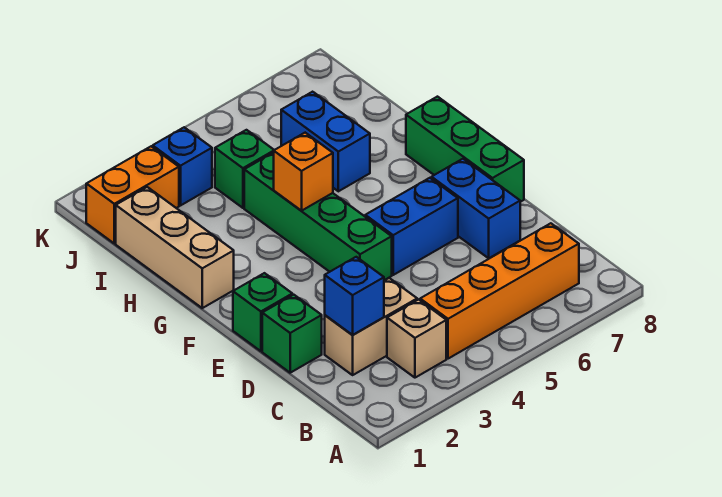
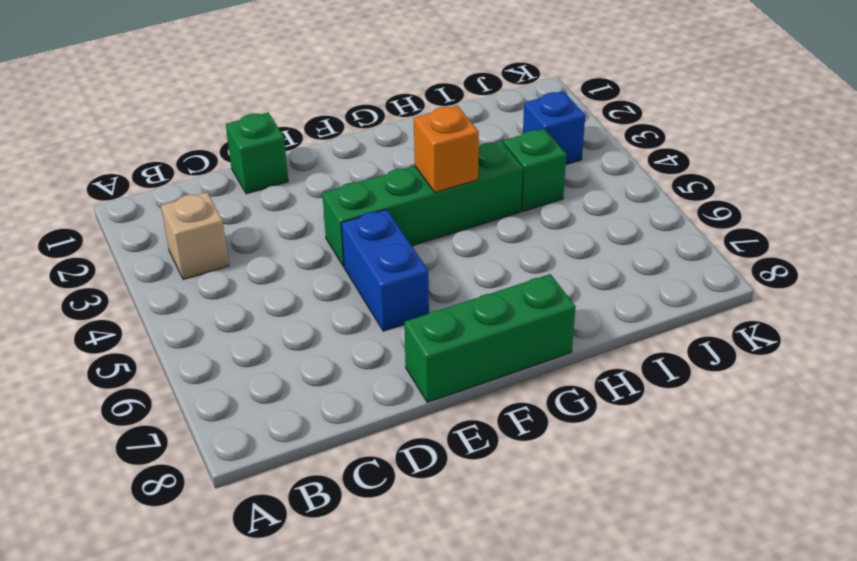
none -> orange brick B4:B7 level 1
none -> tan brick C2:C3 level 1
none -> blue brick D7:E7 level 1

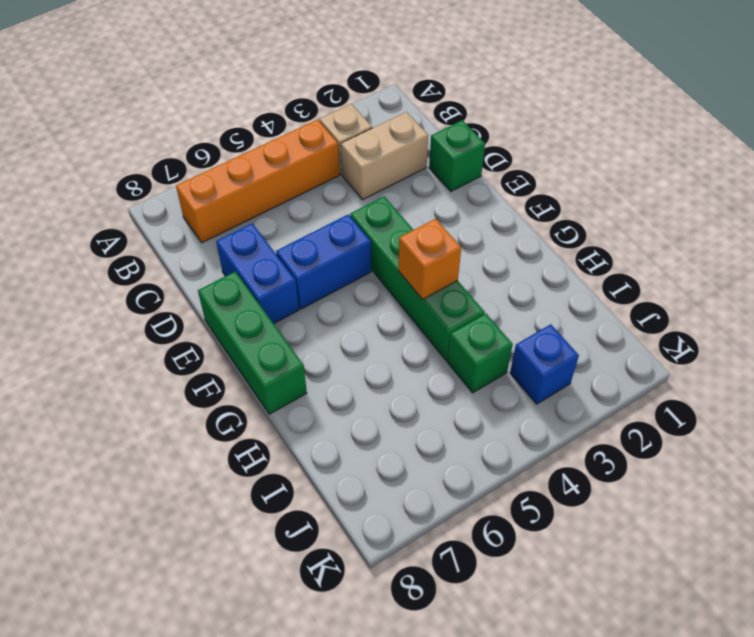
none -> green brick E1 level 1
none -> tan brick G1:I1 level 1
none -> blue brick H6:I6 level 1

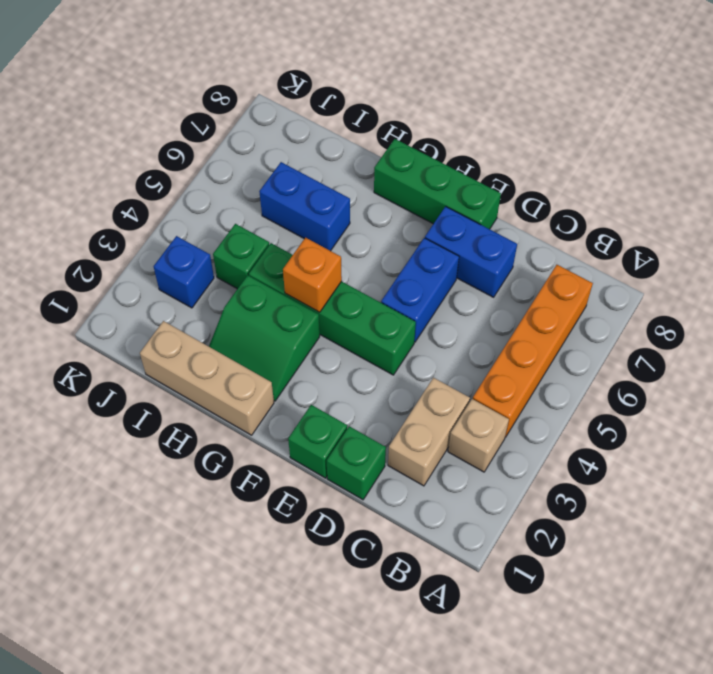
green slope G2:H3 level 1 top 3 -> none
none -> orange brick J1:J2 level 1
none -> blue brick C2 level 2

